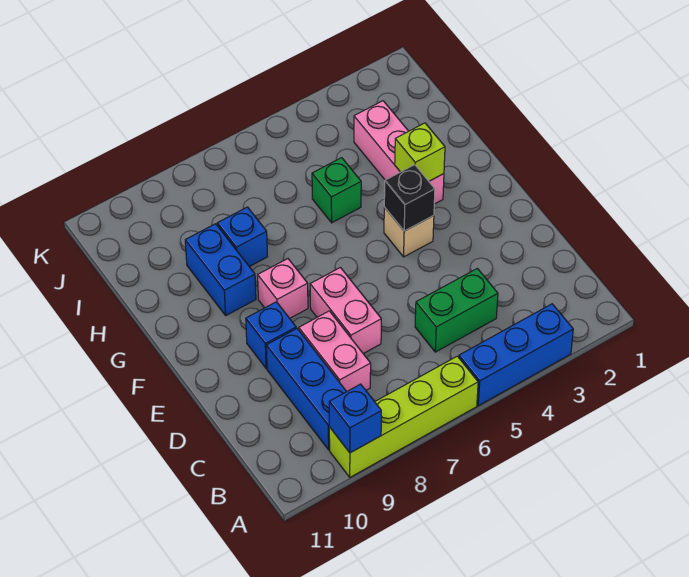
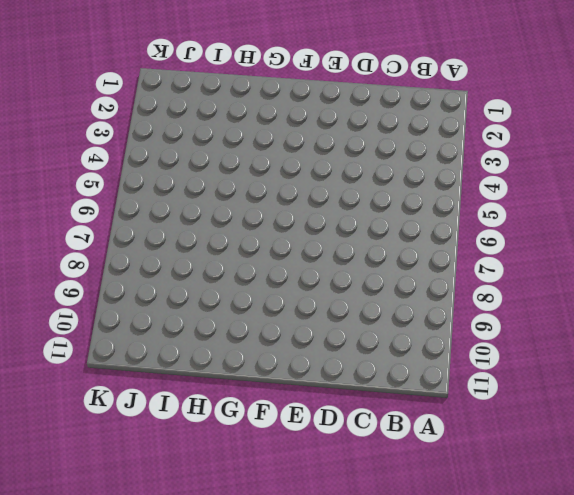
none -> blue brick A3:A5 level 1
none -> lime brick A6:A9 level 1
none -> blue brick B9:D9 level 1

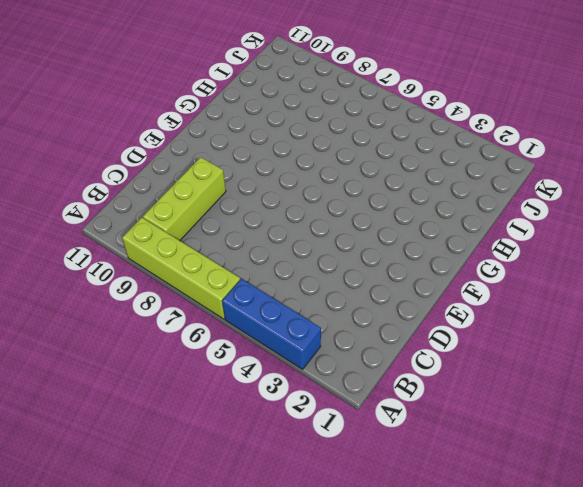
lime brick B9:D9 level 1 -> blue brick B9:D9 level 1
none -> green brick C4:C5 level 1
none -> pink brick C8:D8 level 1
none -> pink brick D7:E7 level 1

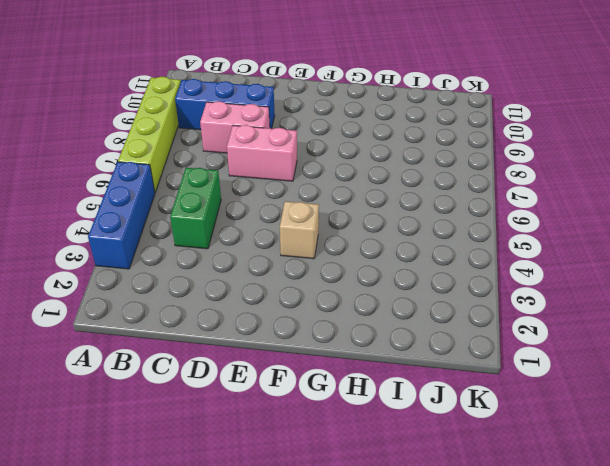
none -> blue brick E9 level 1
none -> pink brick F8 level 1
none -> pink brick G3:I3 level 1

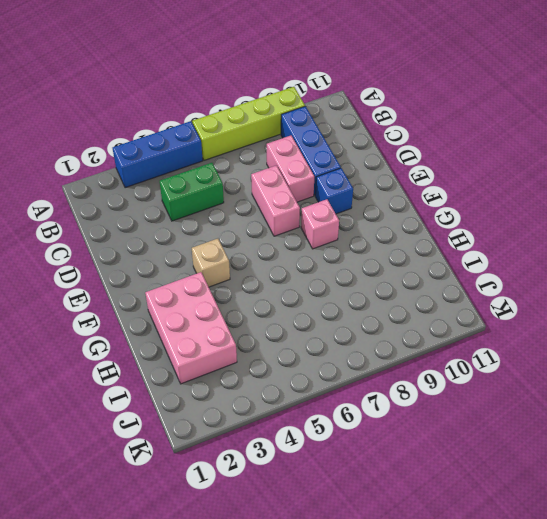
pink brick G2:I3 level 1 -> pink brick G3:I3 level 1
none -> blue brick G9:H9 level 1
none -> green brick H5 level 1
none -> blue brick H8 level 1

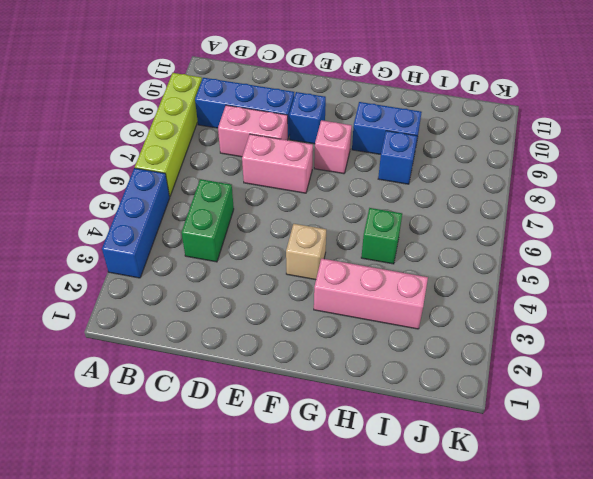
none -> blue brick A9 level 2
none -> black brick F4 level 2
none -> lime brick G3 level 2

